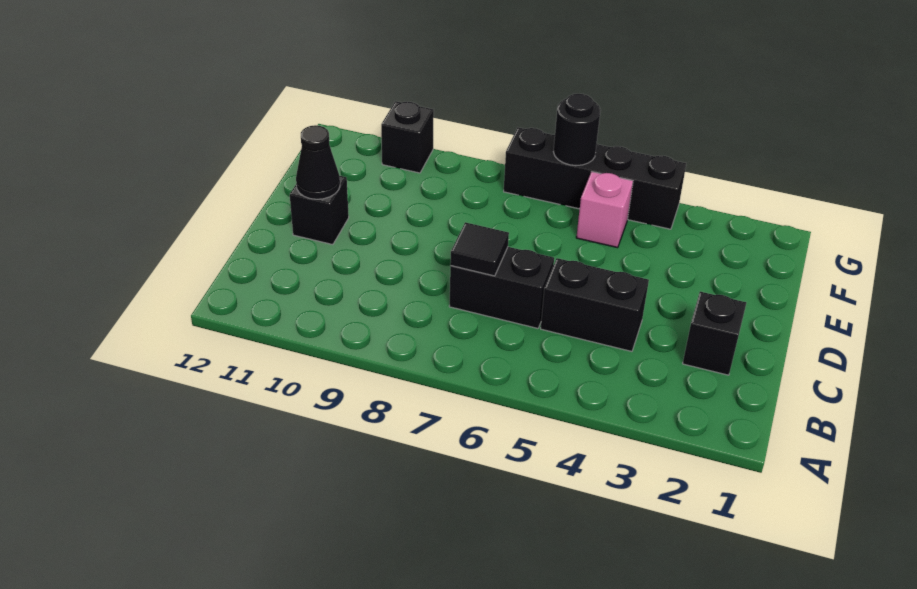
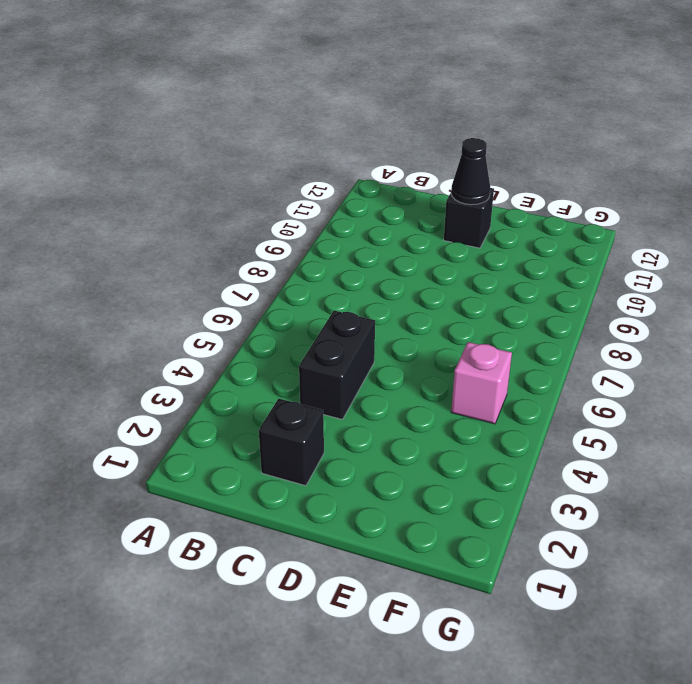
none -> black brick C6:C7 level 1
none -> black brick G4:G7 level 1

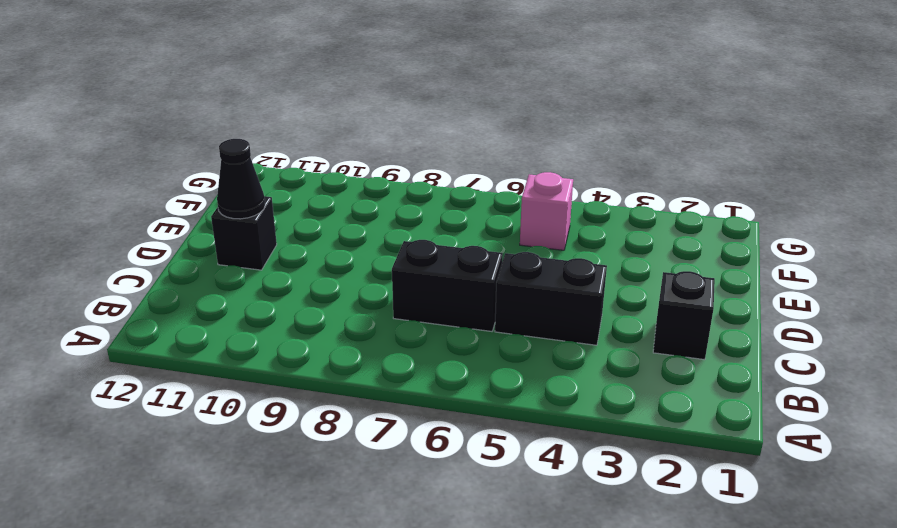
none -> black brick G4:G7 level 1
none -> black brick G10 level 1

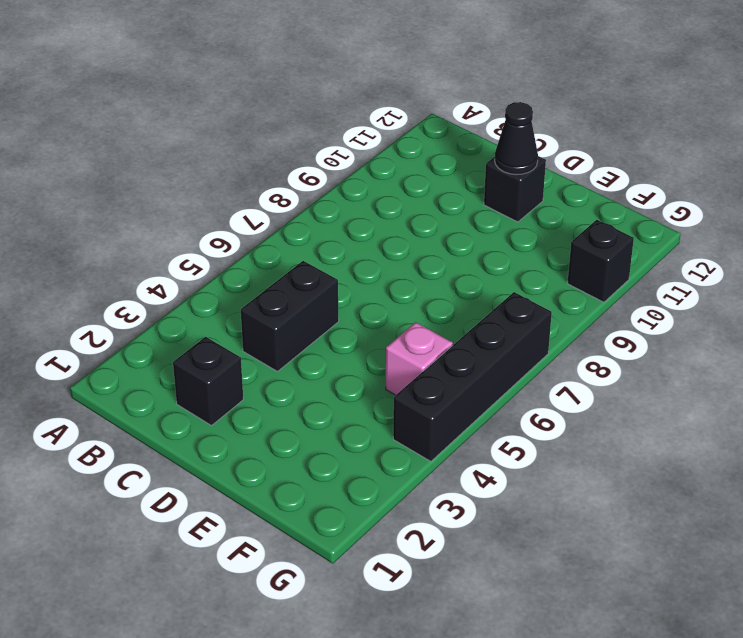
none -> black brick C6:C7 level 1
none -> black tile C7 level 2

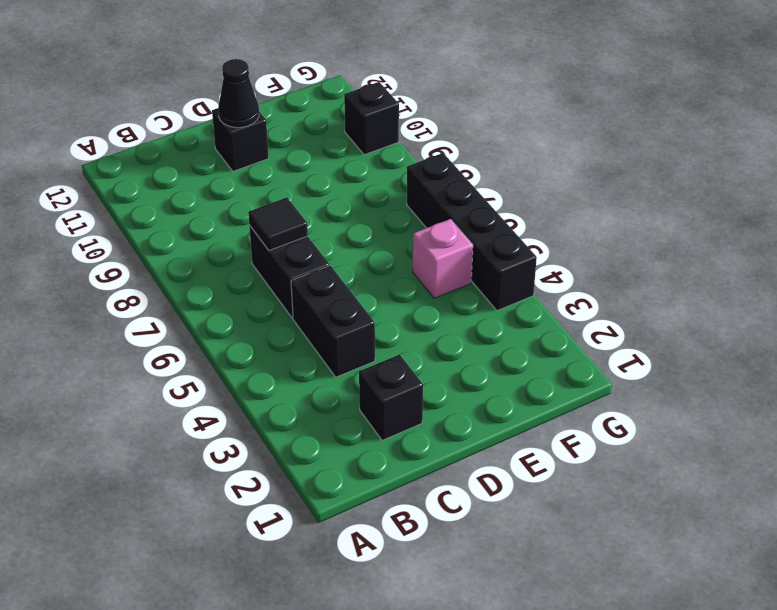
none -> black round brick G6 level 2

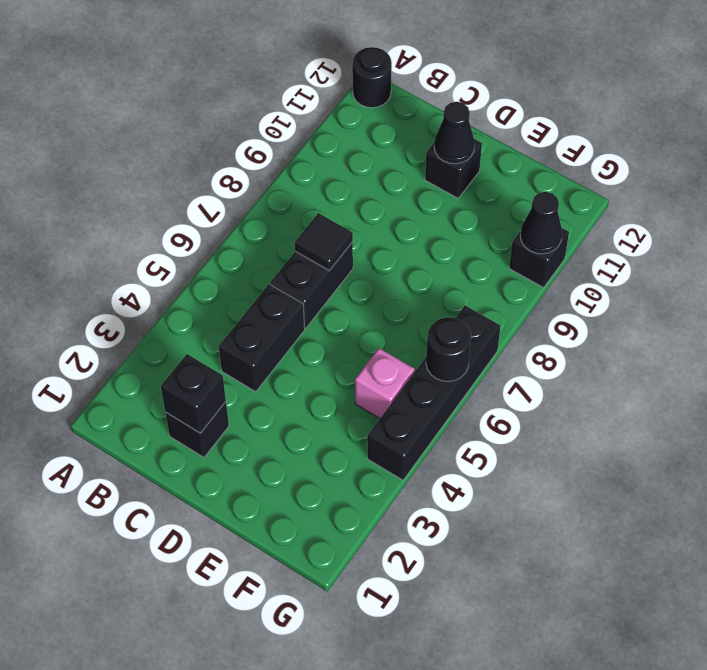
black round brick A12 level 1 -> none
black brick C2 level 2 -> none
black cone G10 level 2 -> none

